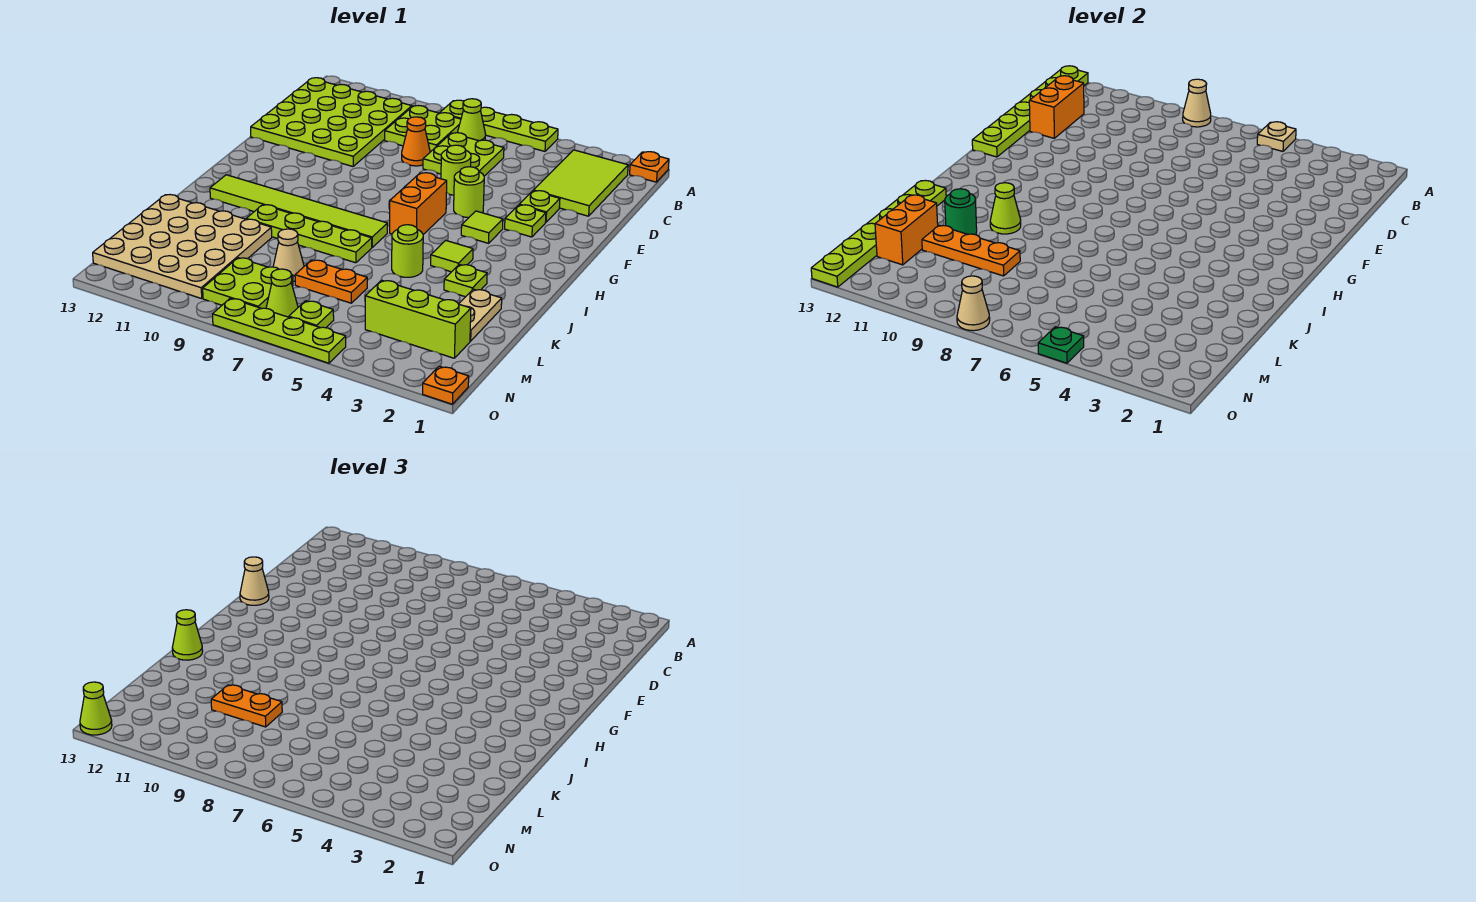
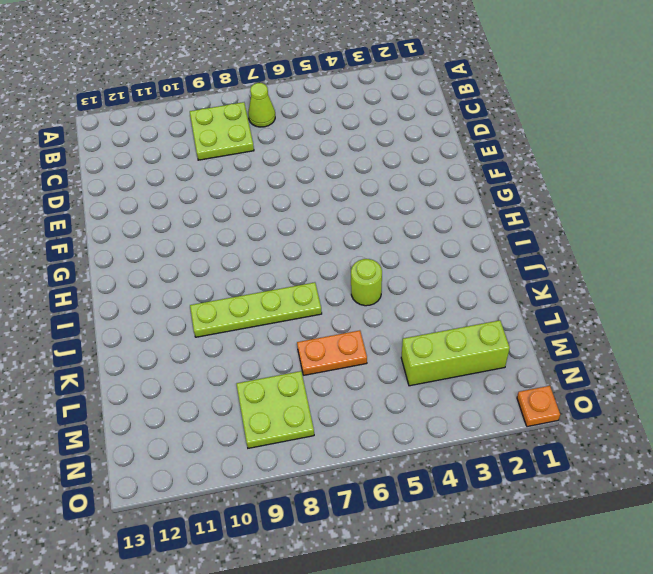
none -> orange plate A1 level 1
none -> lime plate A5:A8 level 1
none -> lime tile B2:D3 level 1
none -> lime plate B10:E13 level 1

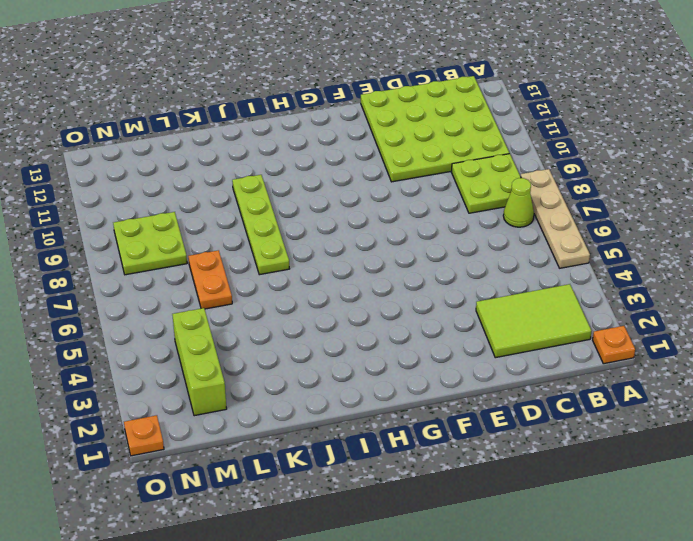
tan plate A5:A8 level 1 -> lime plate A5:A8 level 1
none -> lime plate C6:D7 level 1
none -> orange cone D8 level 1
none -> lime plate E3 level 1
none -> lime round brick E6 level 1

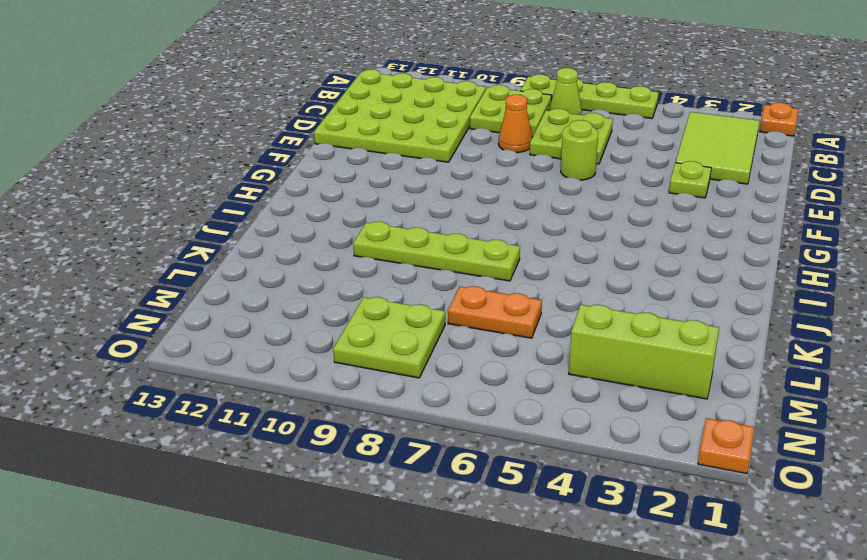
none -> lime plate F3 level 1
none -> lime round brick F5 level 1
none -> lime tile G4 level 1
none -> orange brick G6:H6 level 1

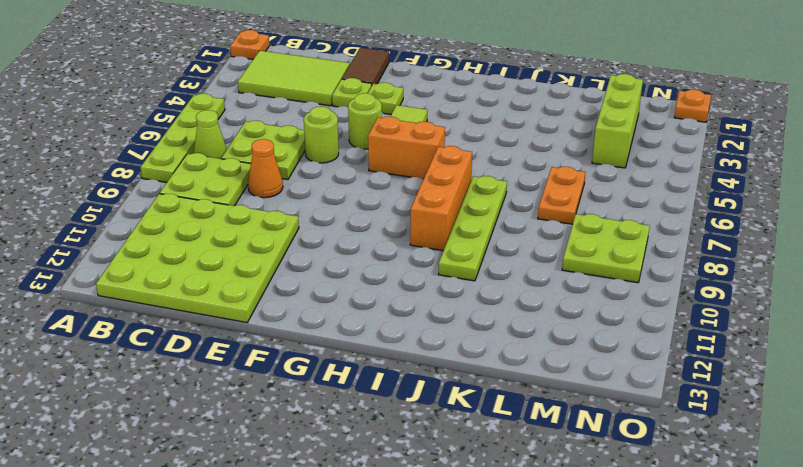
brown tile E1:E2 level 1 -> none
orange brick I7:I9 level 1 -> lime tile I7:I12 level 1
none -> lime tile I4 level 1
none -> lime plate J3 level 1
none -> lime round brick J5 level 1
none -> tan plate K2:L2 level 1

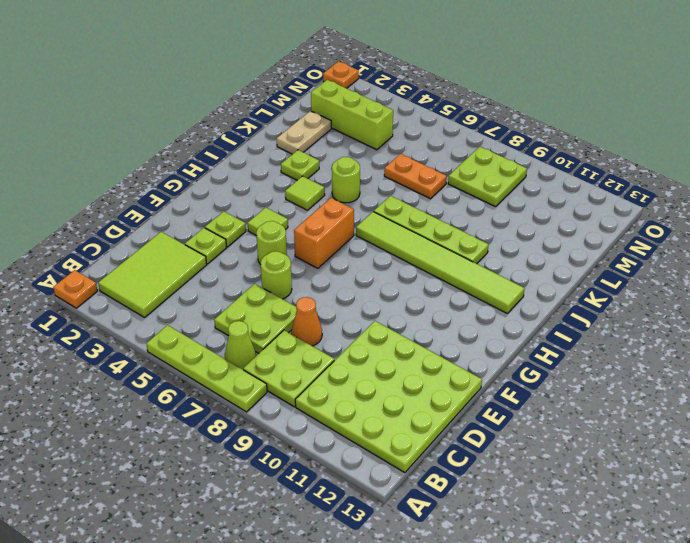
none -> tan plate K10:N13 level 1
none -> tan cone L8 level 1
none -> lime plate N6 level 1
none -> lime cone N7 level 1

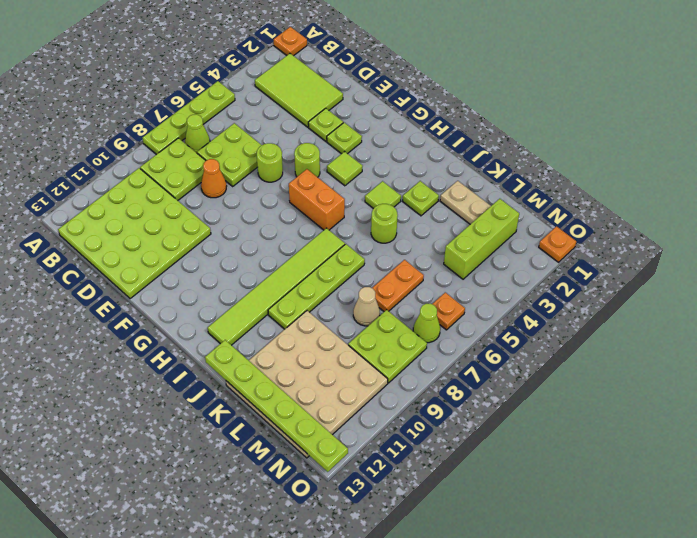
orange plate N6 level 1 -> lime plate N6 level 1
none -> lime plate O5:O8 level 1
none -> tan plate A5 level 2
none -> tan cone A8 level 2
none -> lime plate A13:F13 level 2

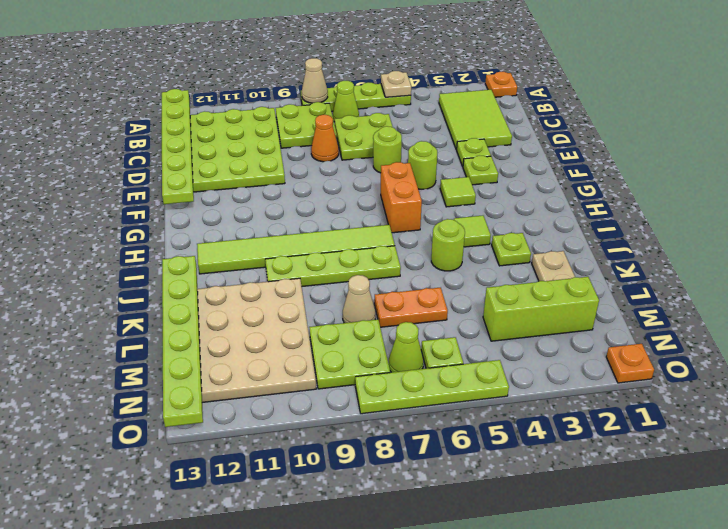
none -> orange brick C12:D12 level 2
none -> lime cone J10 level 2
none -> green round brick K11 level 2
none -> orange plate L9:L11 level 2

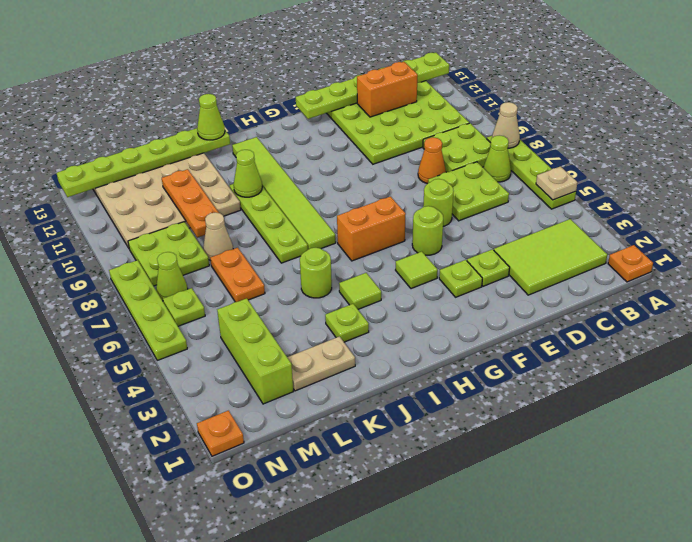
none -> green round brick K11 level 2
none -> orange brick L12:M12 level 2
none -> green plate O5 level 2
none -> tan cone O8 level 2

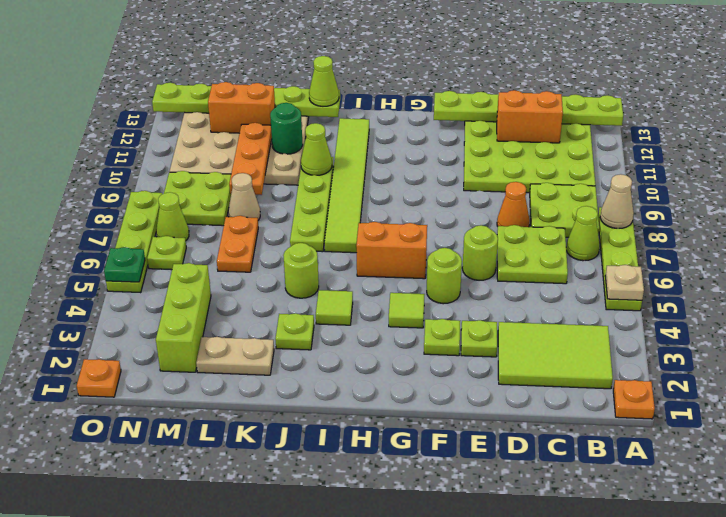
none -> tan cone O8 level 2
none -> tan cone F13 level 3
none -> orange plate L9:L10 level 3
none -> lime cone O13 level 3

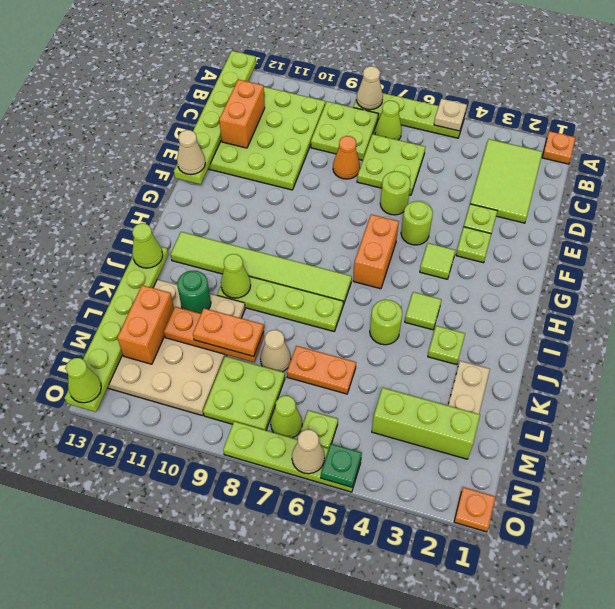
tan cone O6 level 2 -> tan cone O8 level 2

